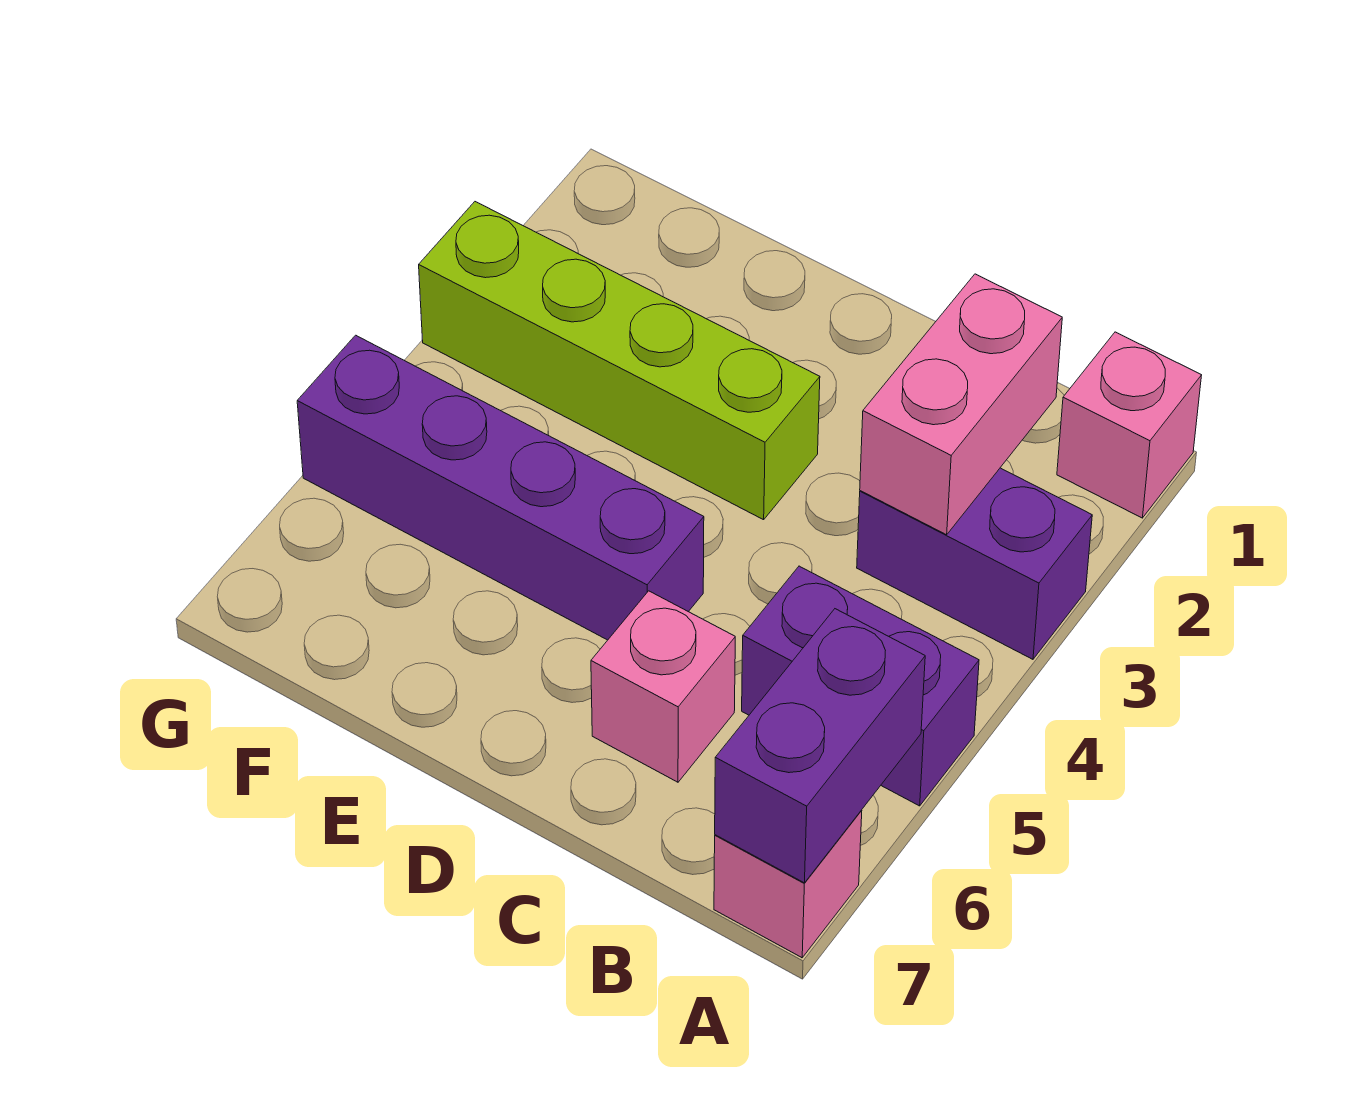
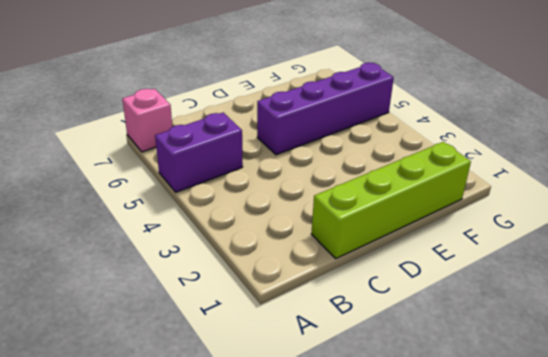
lime brick C1:F1 level 1 -> lime brick D3:G3 level 1
none -> pink brick A1 level 1
none -> purple brick A3:B3 level 1

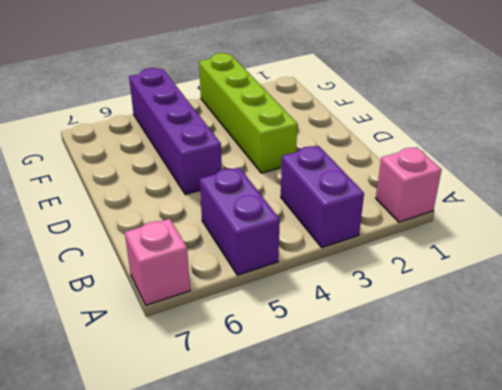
none -> pink brick C6 level 1
none -> purple brick A6:A7 level 2

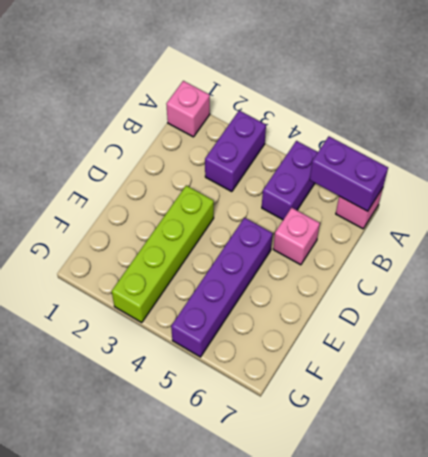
none -> pink brick B2:B3 level 2

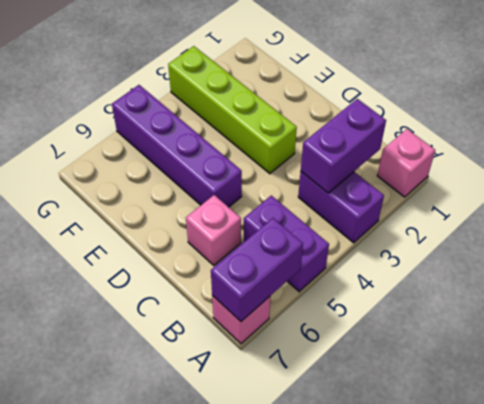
purple brick B2:B3 level 2 -> pink brick B2:B3 level 2

